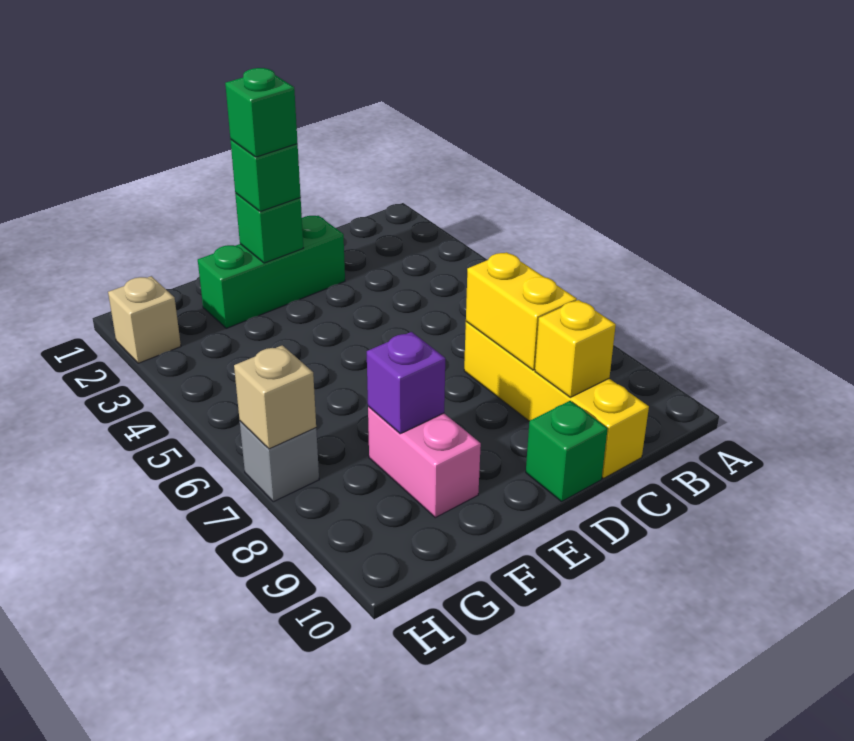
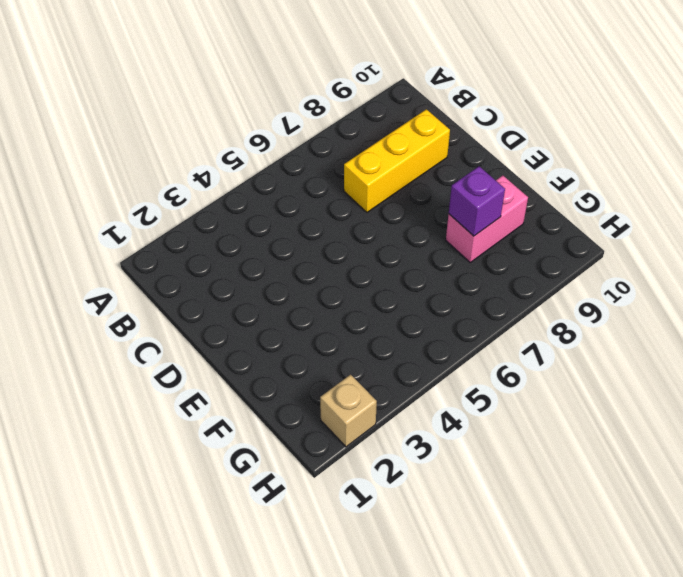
yellow brick C7:C9 level 1 -> yellow brick C7:C10 level 1
none -> green brick D2:F2 level 1
none -> green brick D10 level 1
none -> grey brick H7 level 1

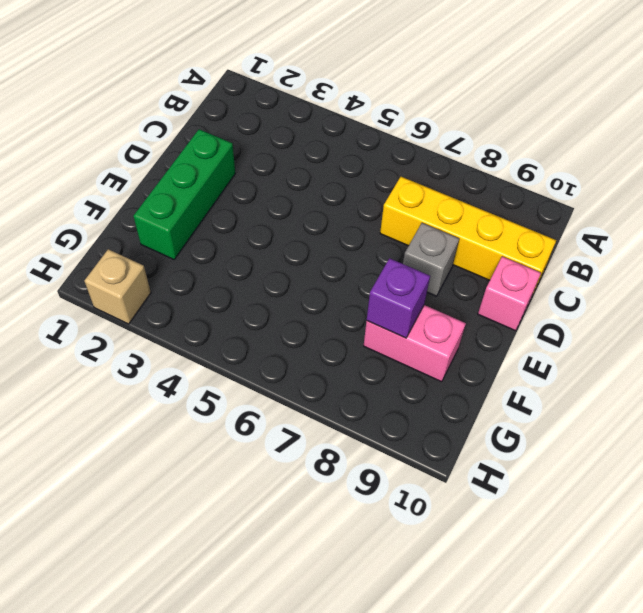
grey brick D8 level 1 -> grey brick H7 level 1
pink brick D10 level 1 -> green brick D10 level 1
none -> yellow brick C7:C8 level 2
none -> yellow brick C9 level 2
none -> green brick E2 level 2

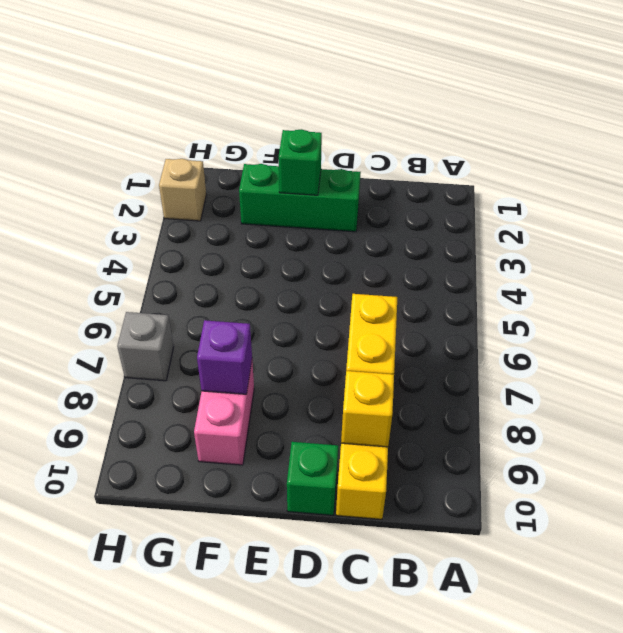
none -> tan brick H7 level 2
none -> green brick E2 level 3
none -> green brick E2 level 4

